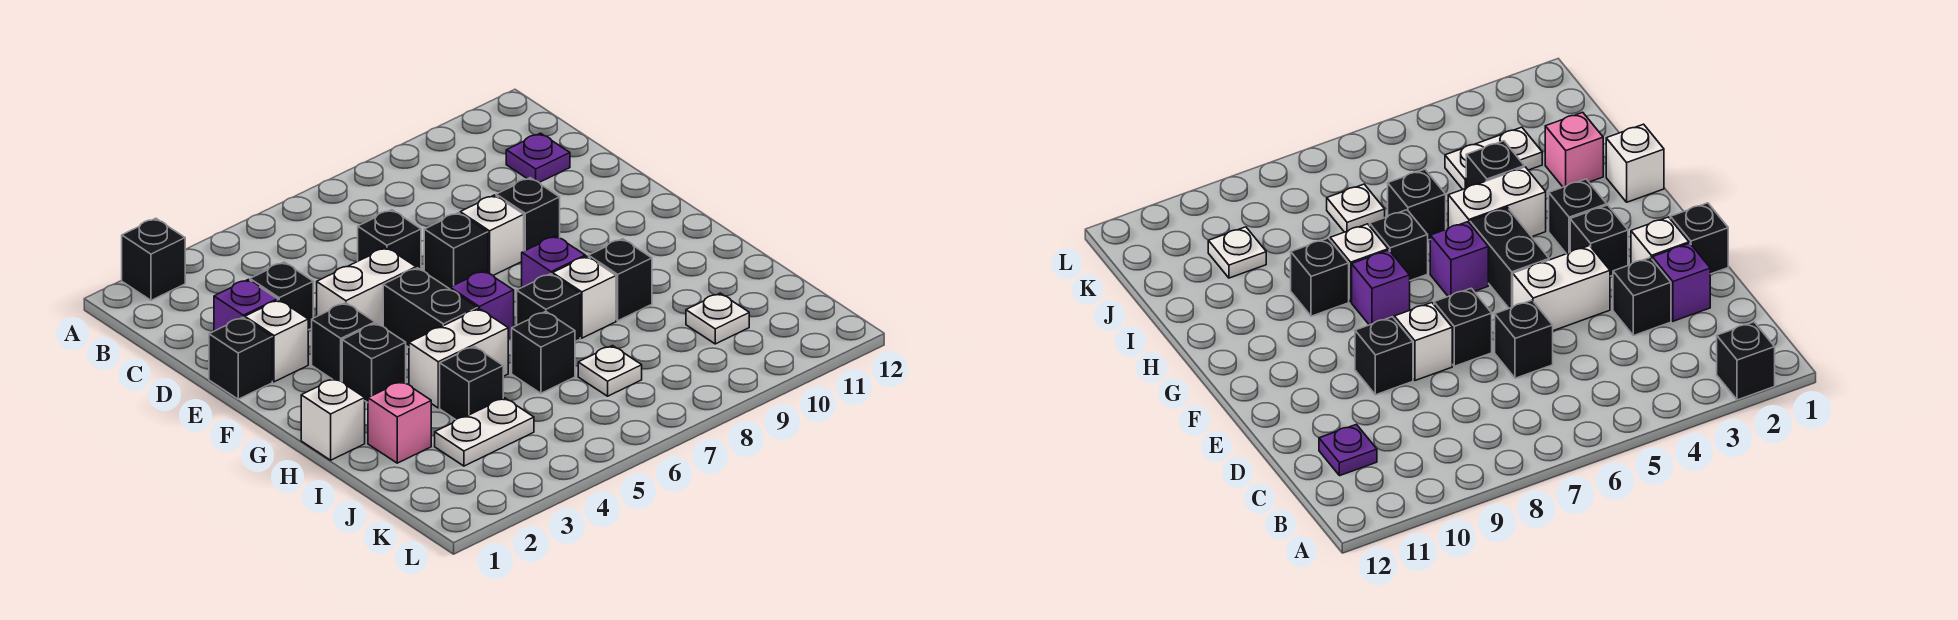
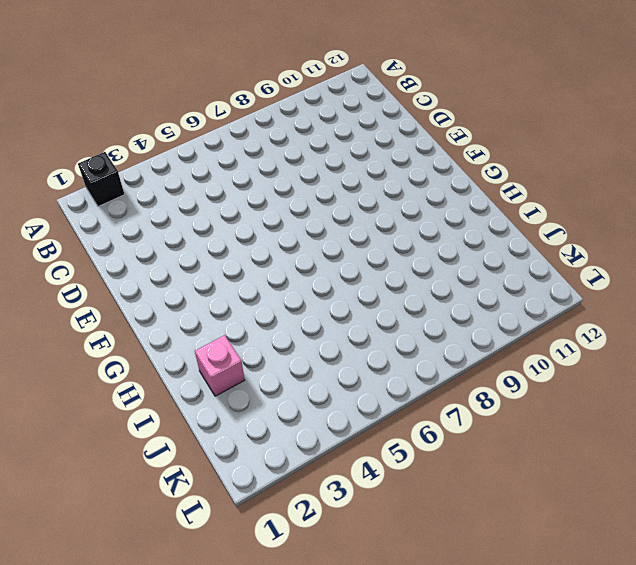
none -> purple plate C11 level 1
none -> purple brick D2 level 1
none -> black brick D3 level 1

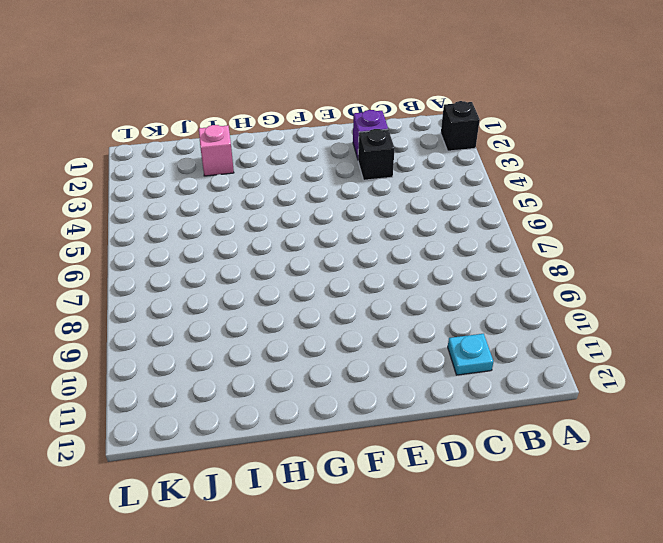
cyan plate C11 level 1 -> purple plate C11 level 1
none -> black brick D6 level 1
none -> black brick E1 level 1
none -> white brick E2 level 1

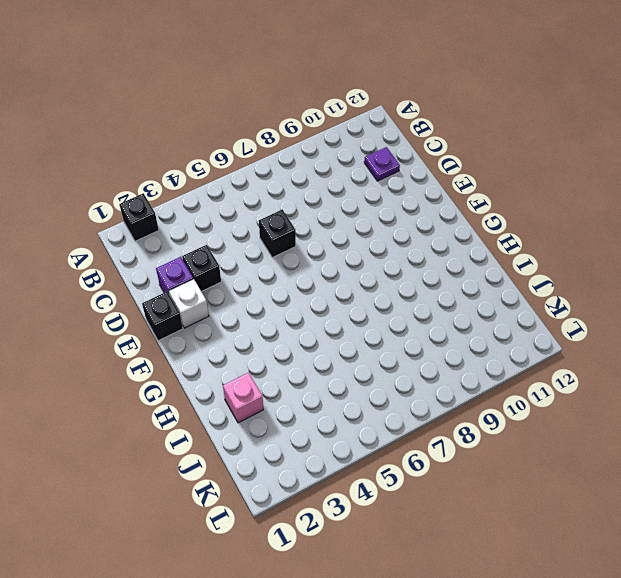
none -> white brick E4:E5 level 1
none -> black brick E7 level 1
none -> white brick E8 level 1

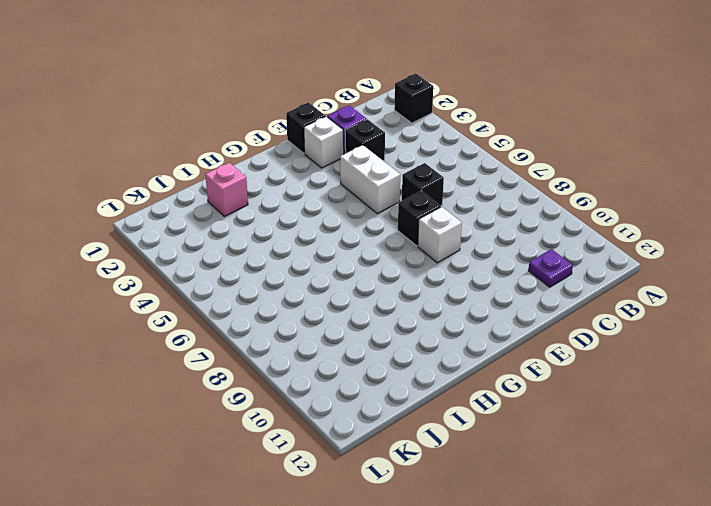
none -> black brick E9 level 1
none -> black brick F3 level 1
none -> black brick F5:G5 level 1

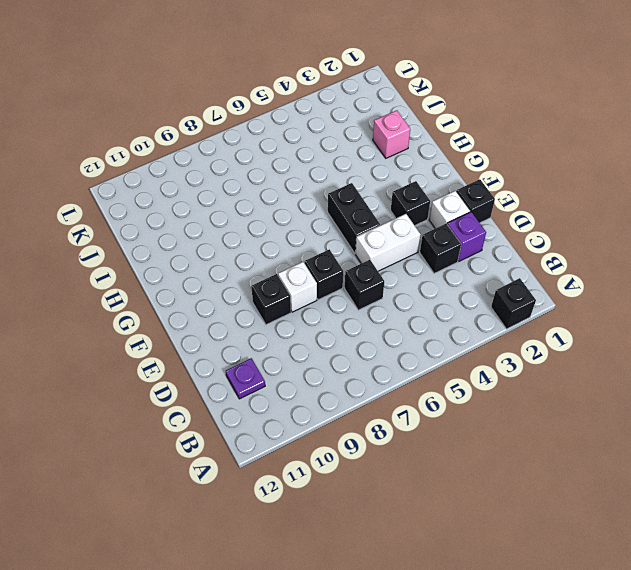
none -> black brick G3 level 1
none -> purple brick G6 level 1
none -> purple brick G8 level 1

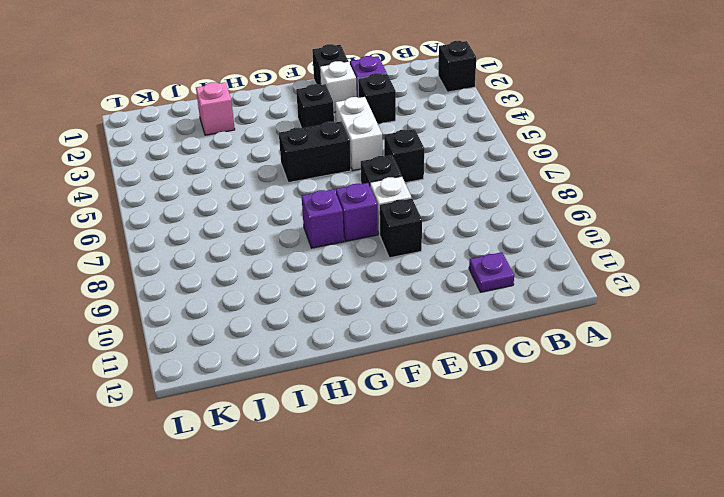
purple brick F8 level 1 -> purple brick G6 level 1
none -> black brick G3 level 1
none -> white brick H1 level 1
none -> white brick H4:H5 level 1

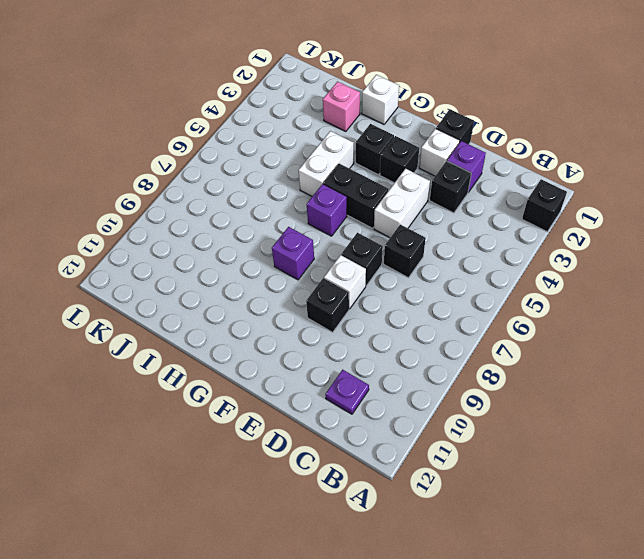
none -> black brick H7 level 1
none -> white brick H8 level 1
none -> black brick H9 level 1

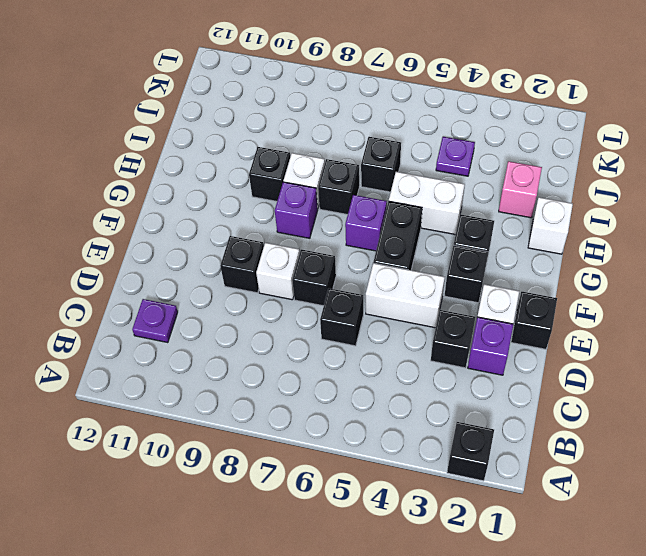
purple plate J4 level 1 -> white plate J3:J4 level 1
none -> black brick I4 level 1
none -> white plate J7 level 1
none -> white plate J10 level 1

